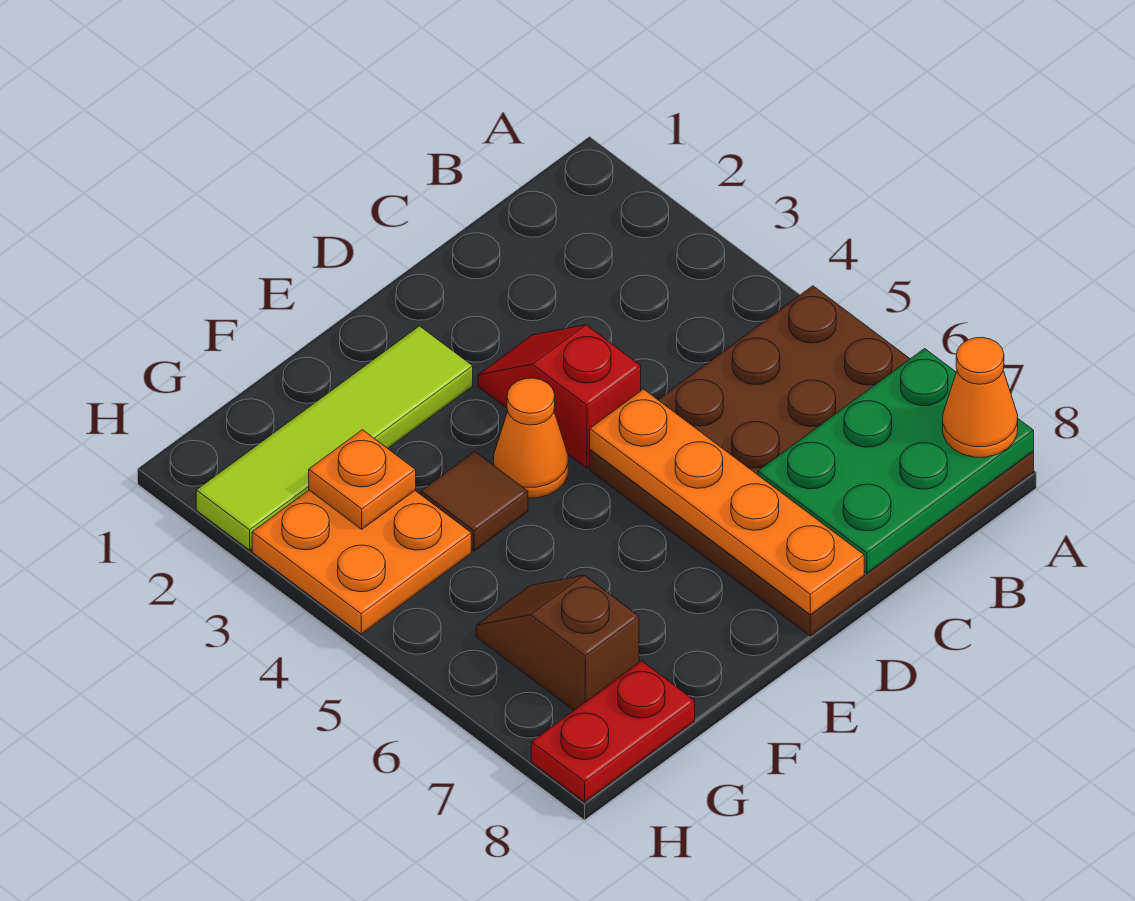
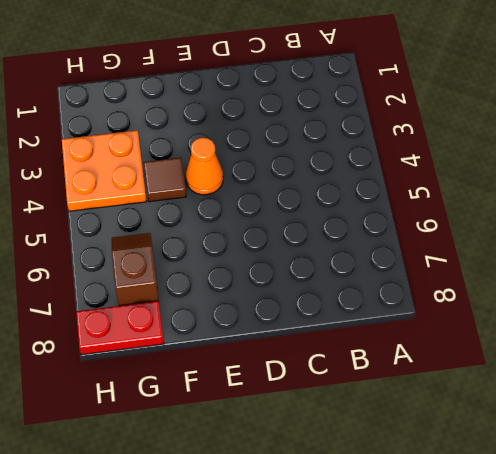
none -> brown plate A5:D8 level 1
none -> red slope D3:D4 level 1 top 4
none -> lime tile E2:H2 level 1

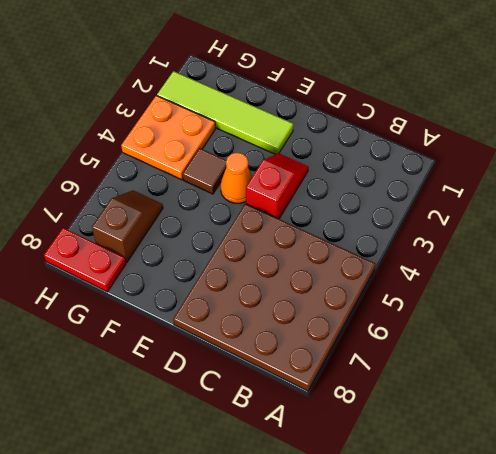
none -> green plate A7:C8 level 2
none -> orange plate D5:D8 level 2
none -> orange plate G3 level 2

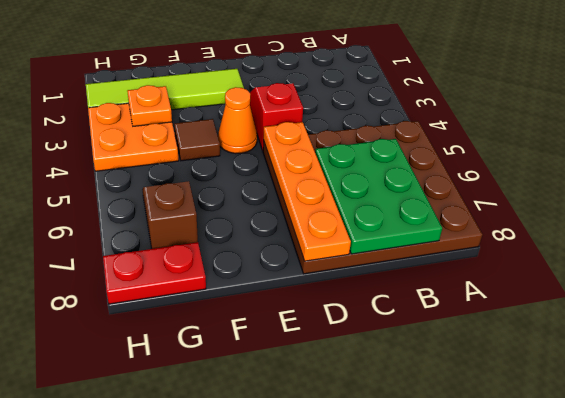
green plate B6:C8 level 2 -> green plate A7:C8 level 2
none -> orange cone A8 level 3

